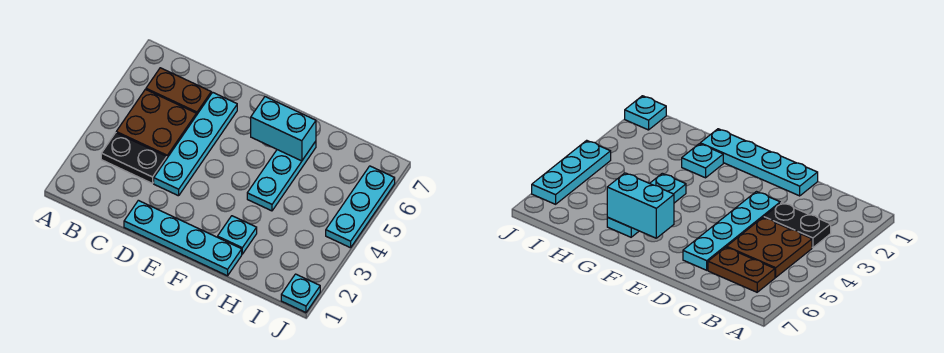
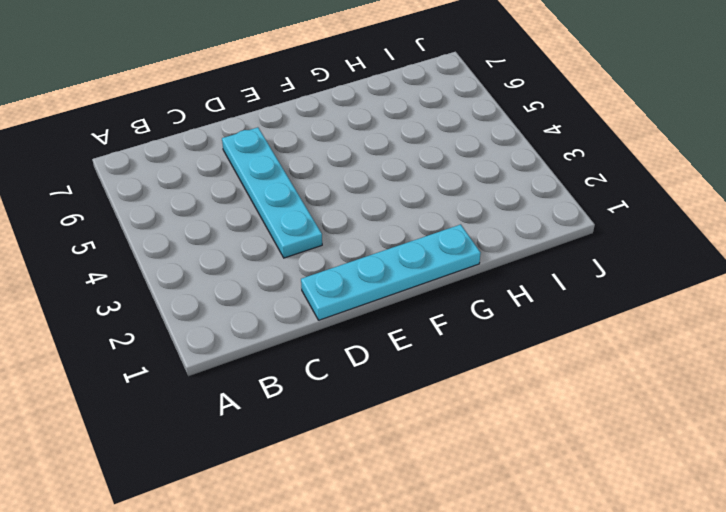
none -> black plate B3:C3 level 1
none -> brown plate B4:C5 level 1

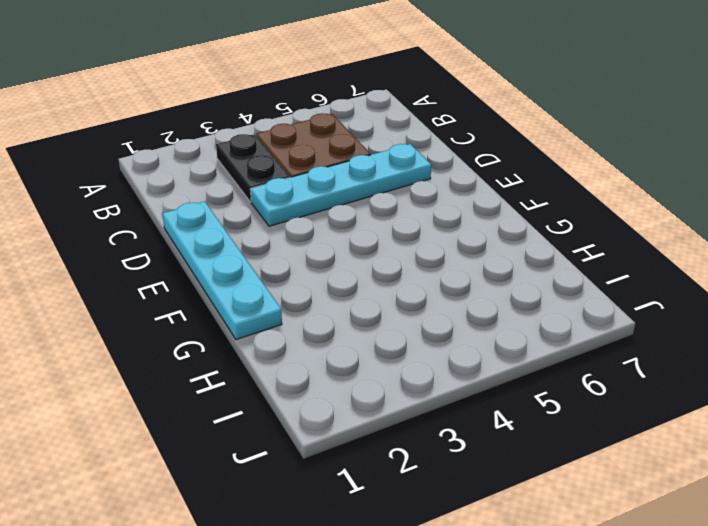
none -> brown plate B6:C6 level 1
none -> cyan plate G2 level 1

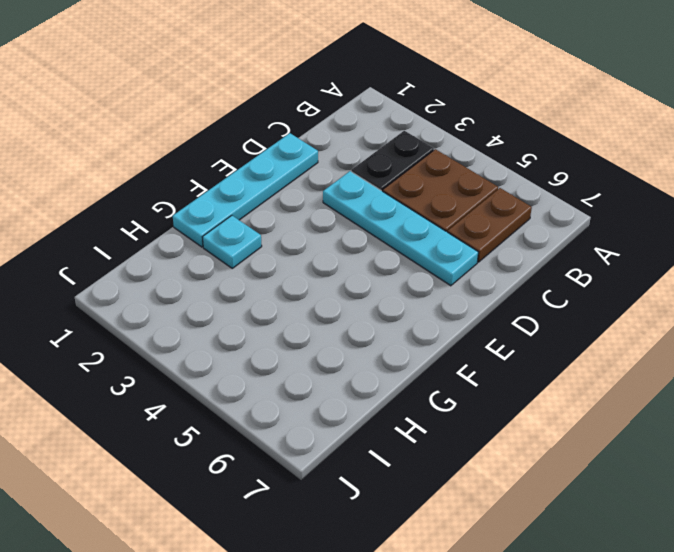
none -> cyan plate G4:G6 level 1
none -> cyan plate J1 level 1

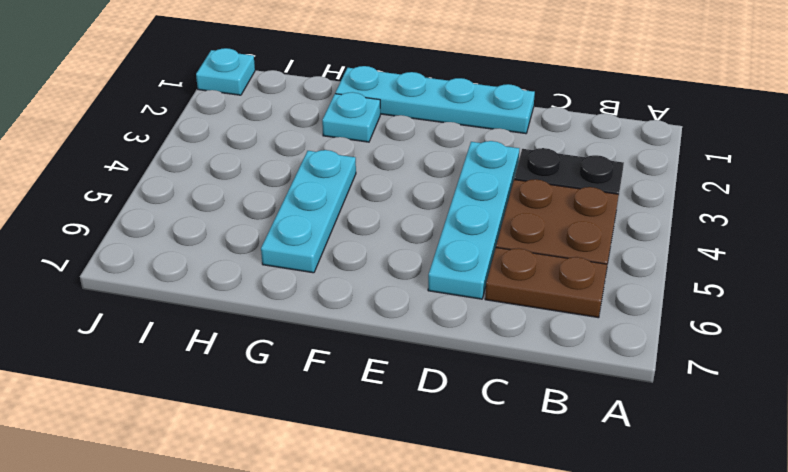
none -> cyan plate J4:J6 level 1
none -> cyan brick F6:G6 level 2

